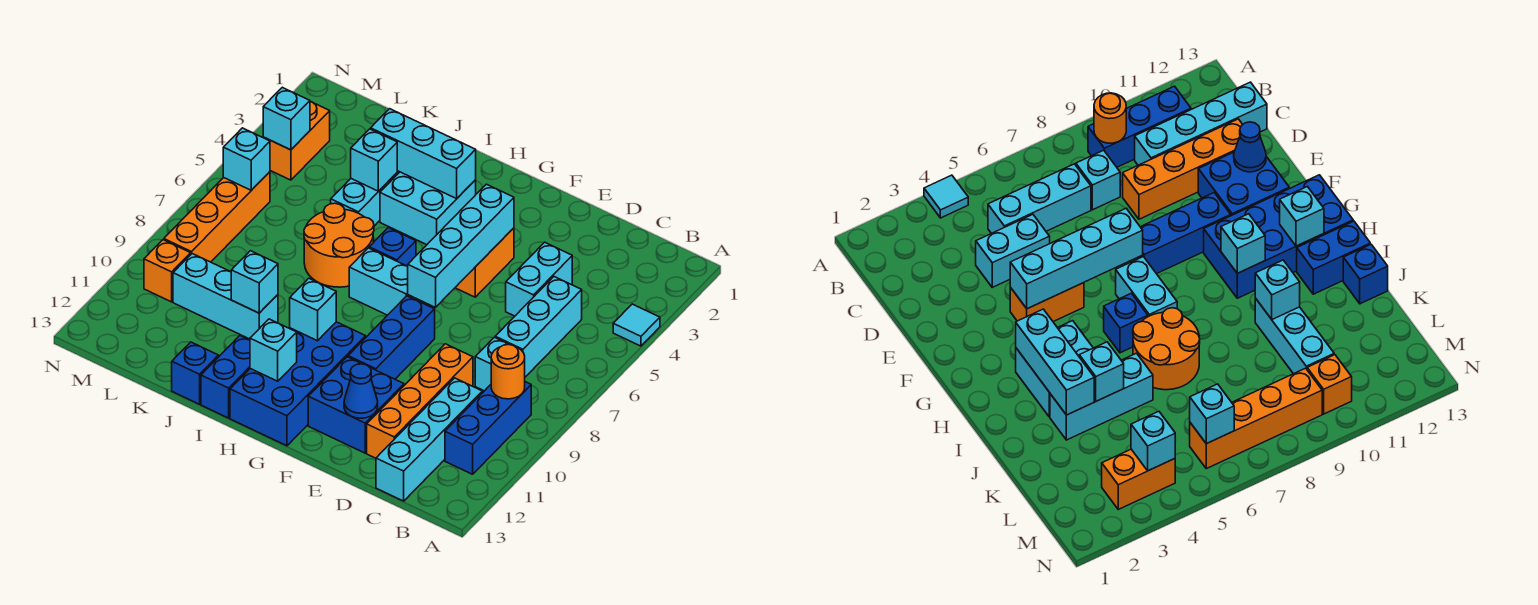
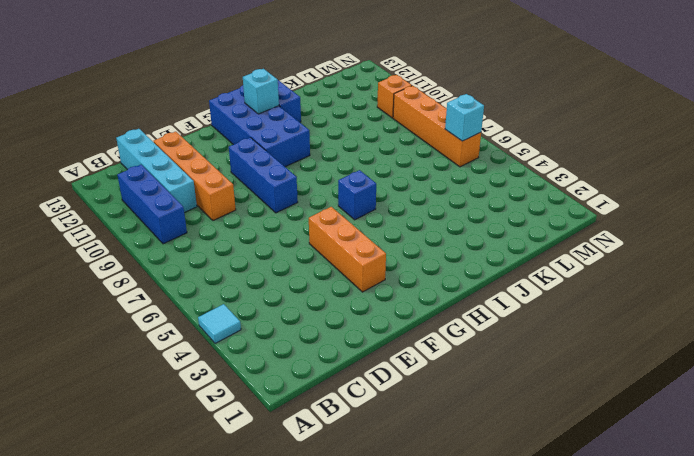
orange brick F3:F5 level 1 -> orange brick F4:F5 level 1
none -> cyan brick C5:C7 level 1
none -> cyan brick C8 level 1
none -> cyan brick D4:D5 level 1
none -> blue brick E11:F12 level 1

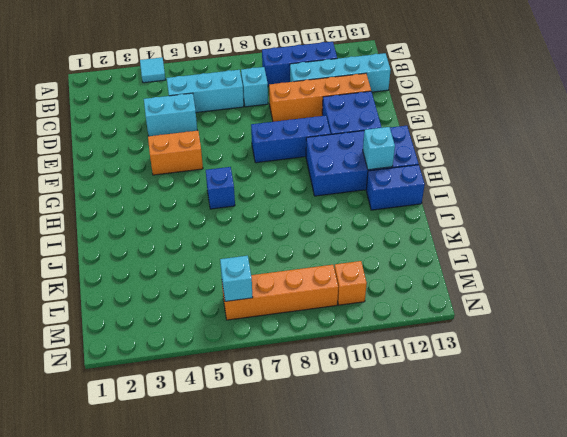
none -> cyan brick G7:H7 level 1
none -> cyan brick H3:I4 level 1
none -> orange round brick I6:J7 level 1
none -> cyan brick J3:J5 level 1

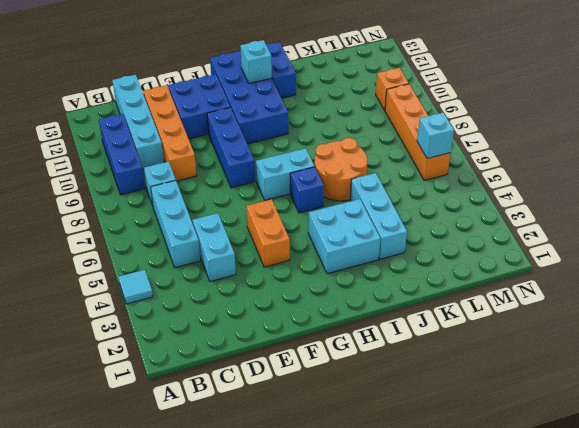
none -> cyan brick J10:L10 level 1
none -> blue brick J13 level 1
none -> orange brick M3:M4 level 1
none -> orange round brick B9 level 2

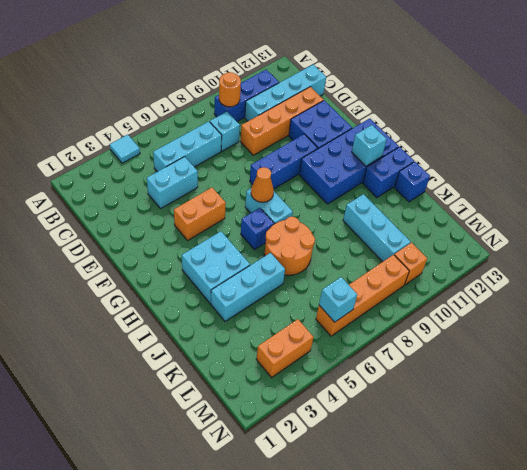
orange cone G7 level 2 -> none
none -> blue cone E12 level 2
none -> cyan brick F4:F7 level 2
none -> cyan brick H3:J3 level 2
none -> cyan brick H10 level 2

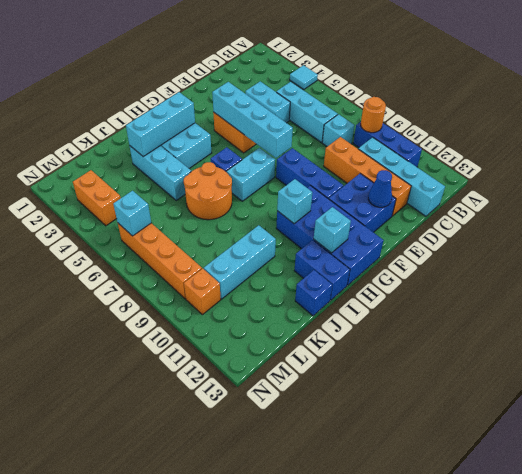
none -> cyan brick J4 level 2
none -> cyan brick J10 level 2
none -> cyan brick M4 level 2

